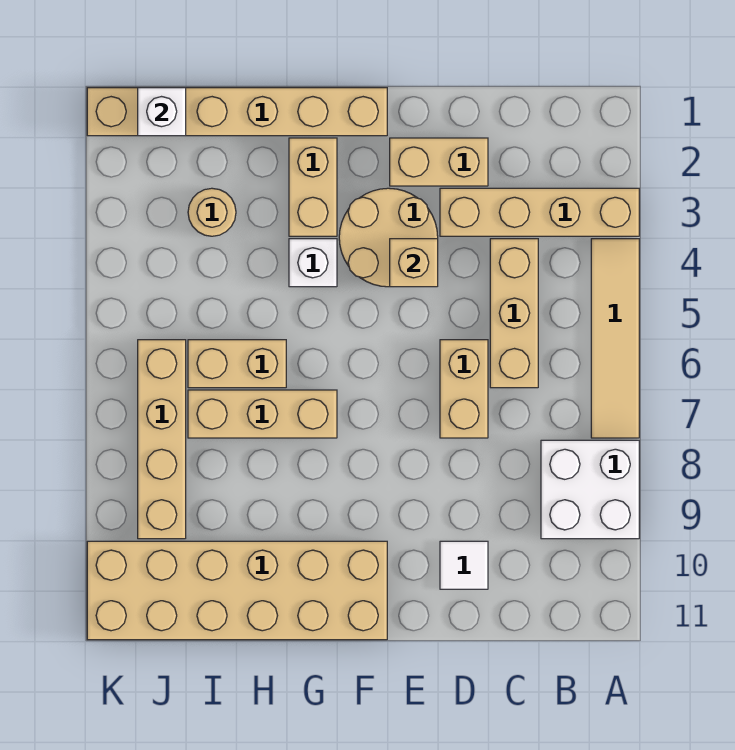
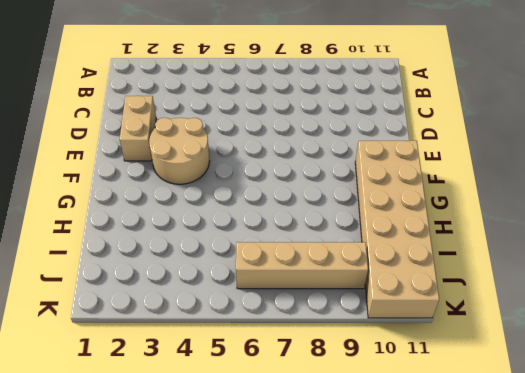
none -> tan brick A3:D3 level 1
none -> tan tile A4:A7 level 1
none -> white brick A8:B9 level 1

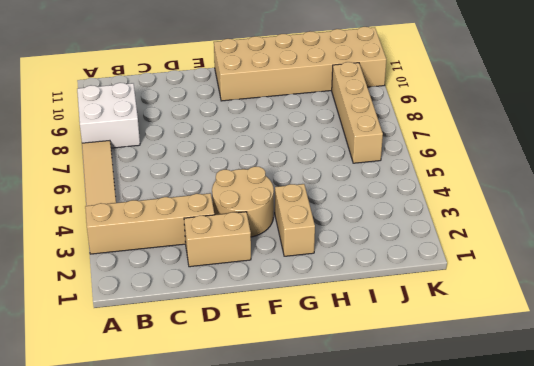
none -> tan brick C4:C6 level 1
none -> tan brick D6:D7 level 1
none -> white tile D10 level 1

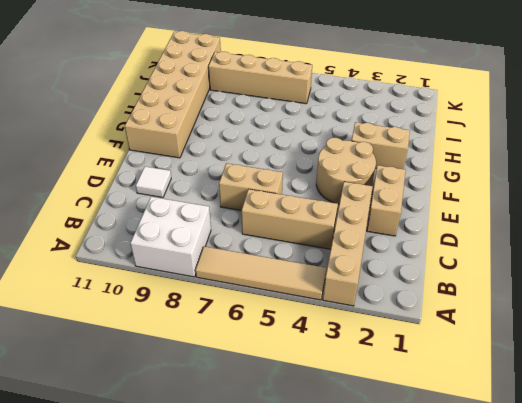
none -> tan brick F1:K1 level 1
none -> white brick G4 level 1
none -> tan brick G7:I7 level 1

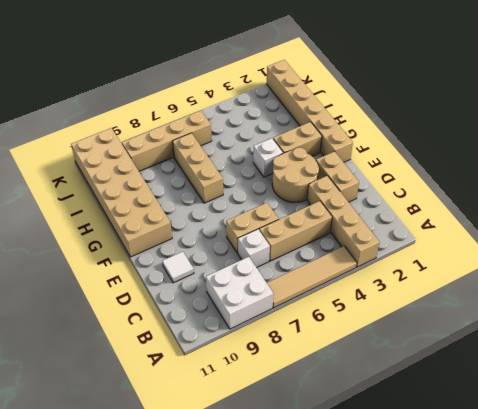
white brick C7 level 1 -> white brick J1 level 2
none -> tan brick H6:I6 level 1
none -> tan round brick I3 level 1
none -> tan brick E4 level 2

